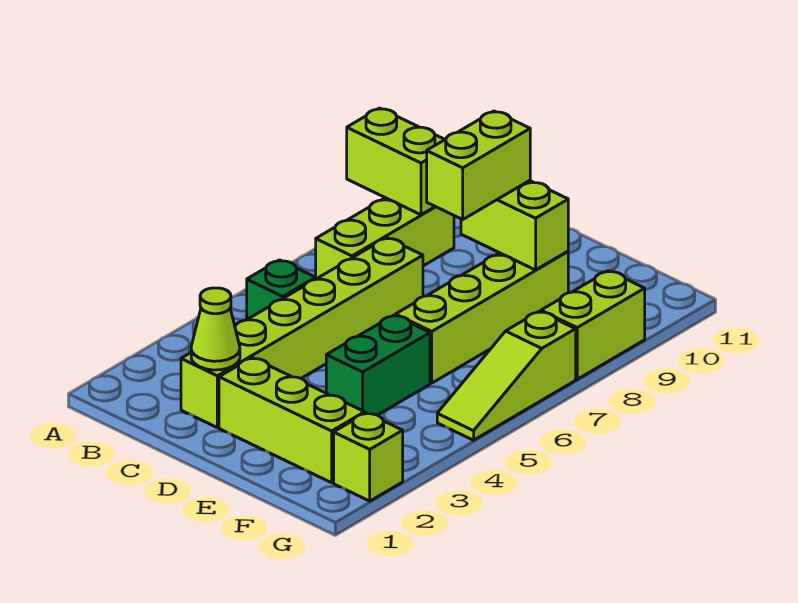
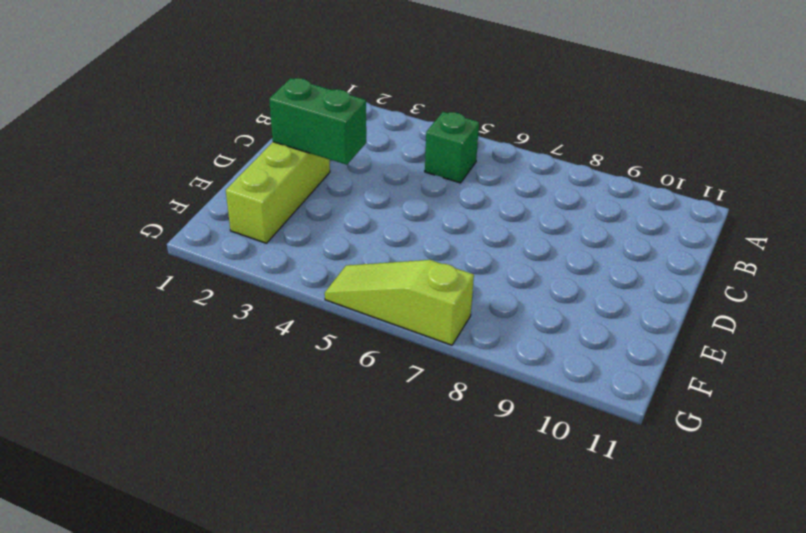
green brick D2:D3 level 2 -> green brick E4:E5 level 1
none -> lime brick B7:B9 level 1
none -> lime brick C2:C7 level 1
none -> lime brick E6:E9 level 1

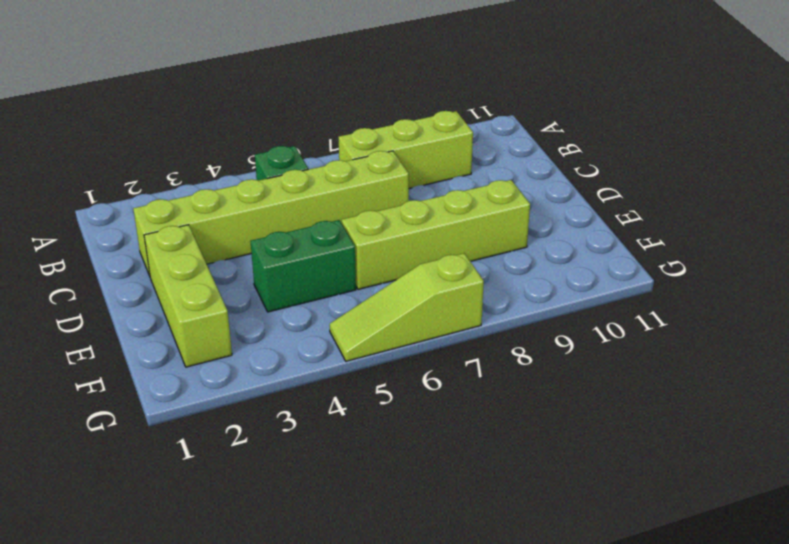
none -> lime brick G2 level 1
none -> lime brick G8:G9 level 1
none -> lime brick A9:B9 level 2

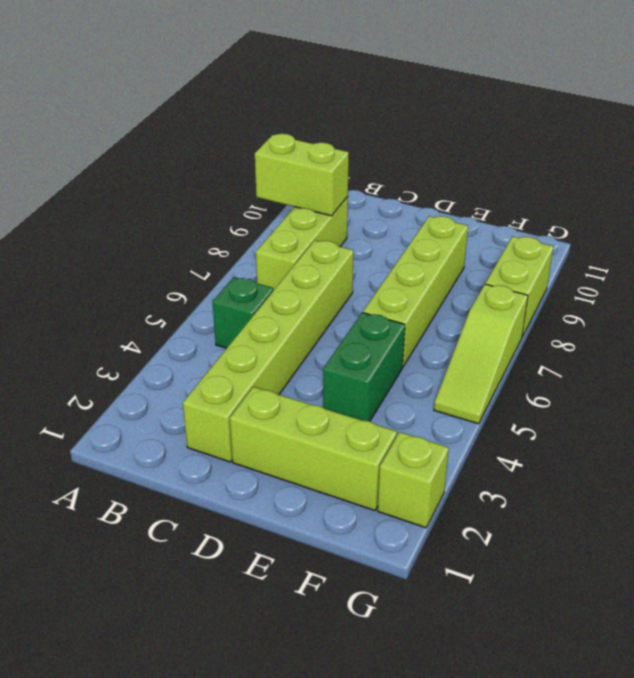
none -> lime cone C2 level 2
none -> lime brick D9:E9 level 2
none -> lime brick D8:D9 level 3

